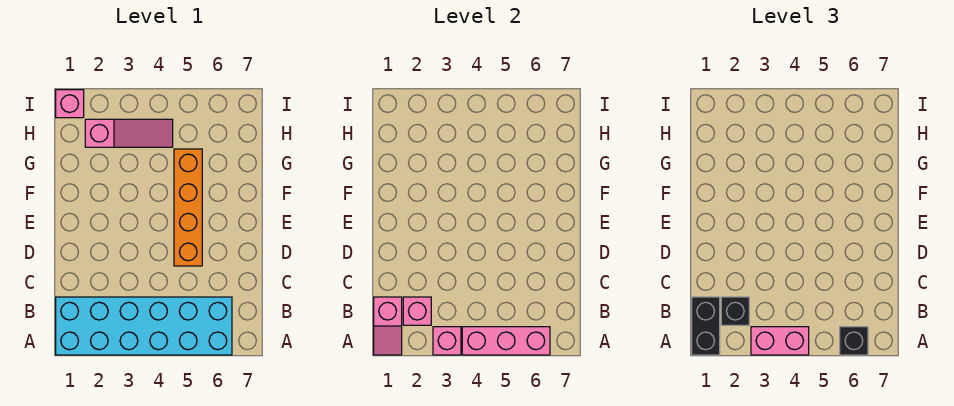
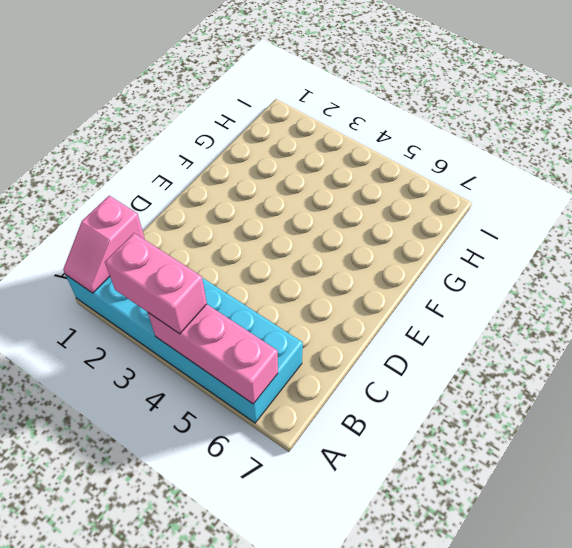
none -> orange brick D5:G5 level 1
none -> pink slope H2:H4 level 1 top 2
none -> pink brick I1 level 1

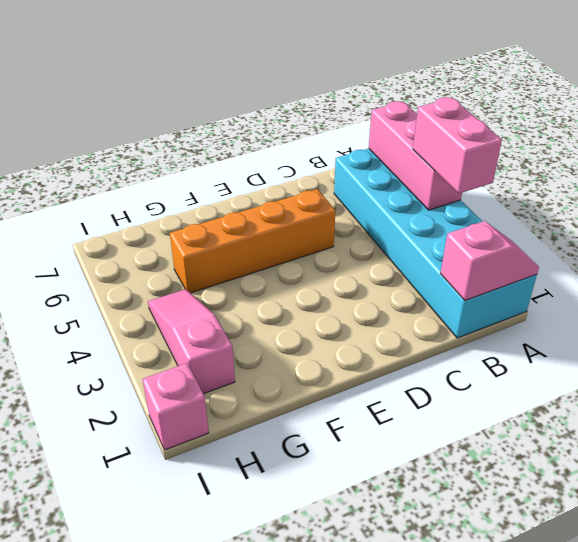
none -> pink brick A3 level 2
none -> pink brick B2 level 2
none -> black brick A1:B1 level 3

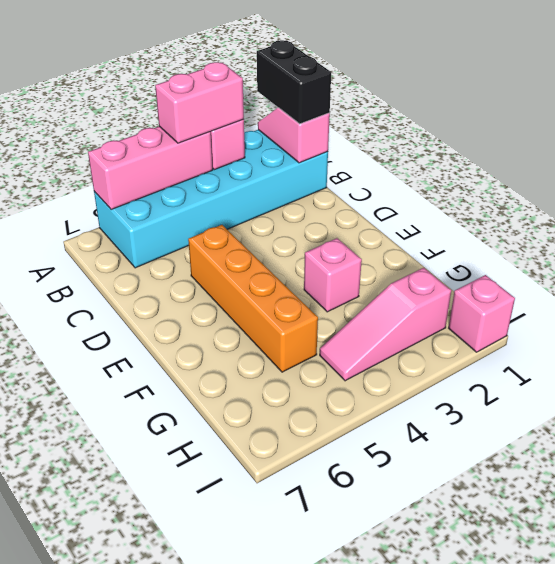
pink brick F3 level 1 -> pink brick B2 level 2
none -> black brick A6 level 3
none -> black brick B2 level 3

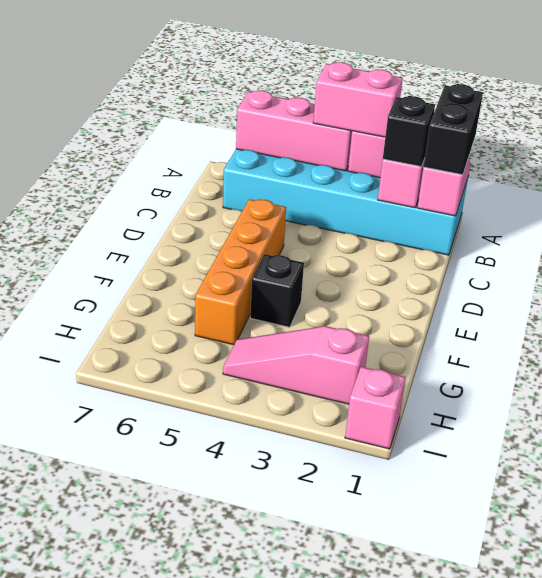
black brick F4 level 1 -> black brick A6 level 3

